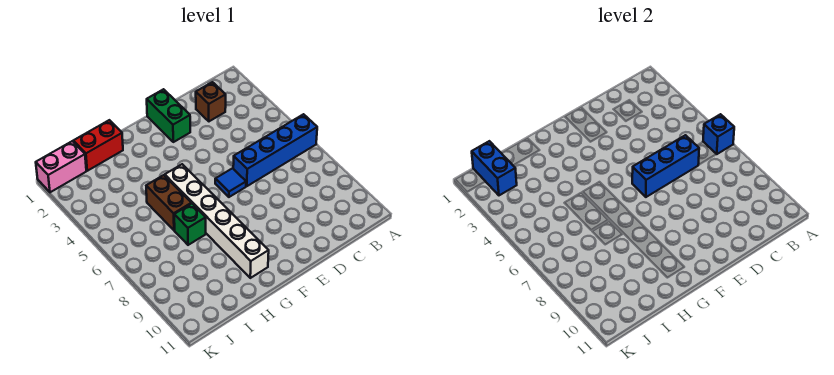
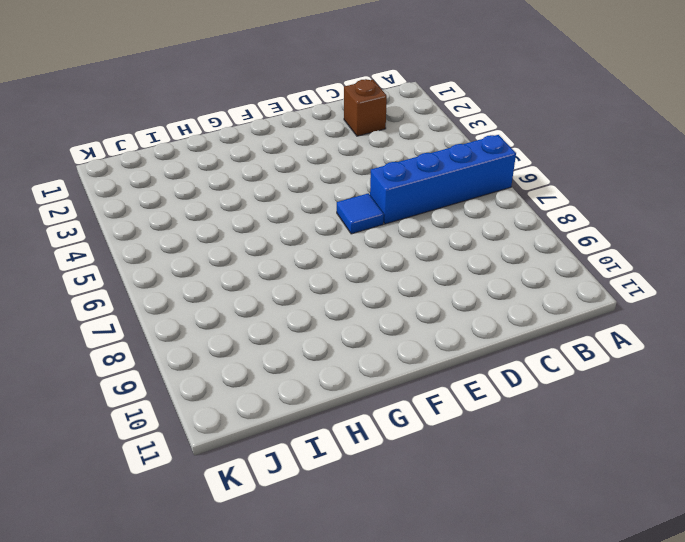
none -> green brick E1:E2 level 1
none -> white brick G5:G10 level 1
none -> red brick H1:I1 level 1

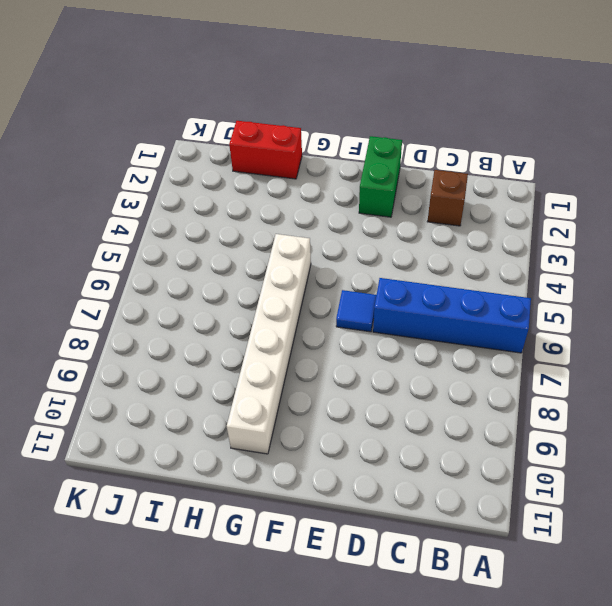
none -> brown brick H5:H6 level 1
none -> green brick H7 level 1
none -> pink brick J1:K1 level 1

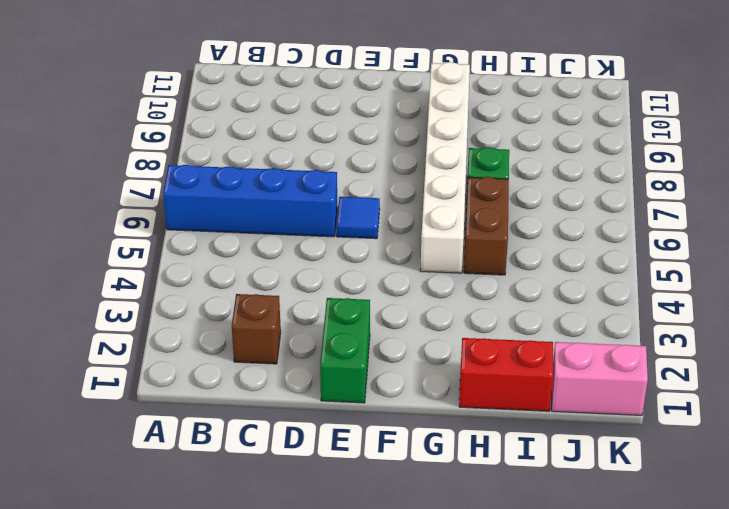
none -> blue brick A6 level 2
none -> blue brick C6:E6 level 2
none -> blue brick J1:J2 level 2

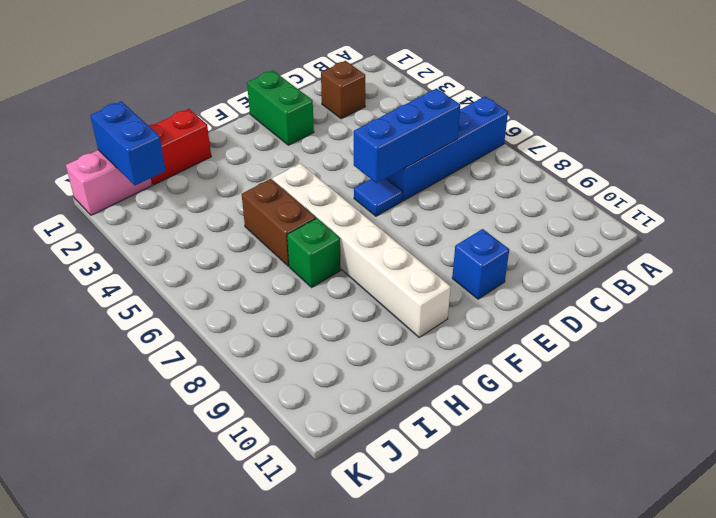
blue brick E10 level 1 -> blue brick A6 level 2

